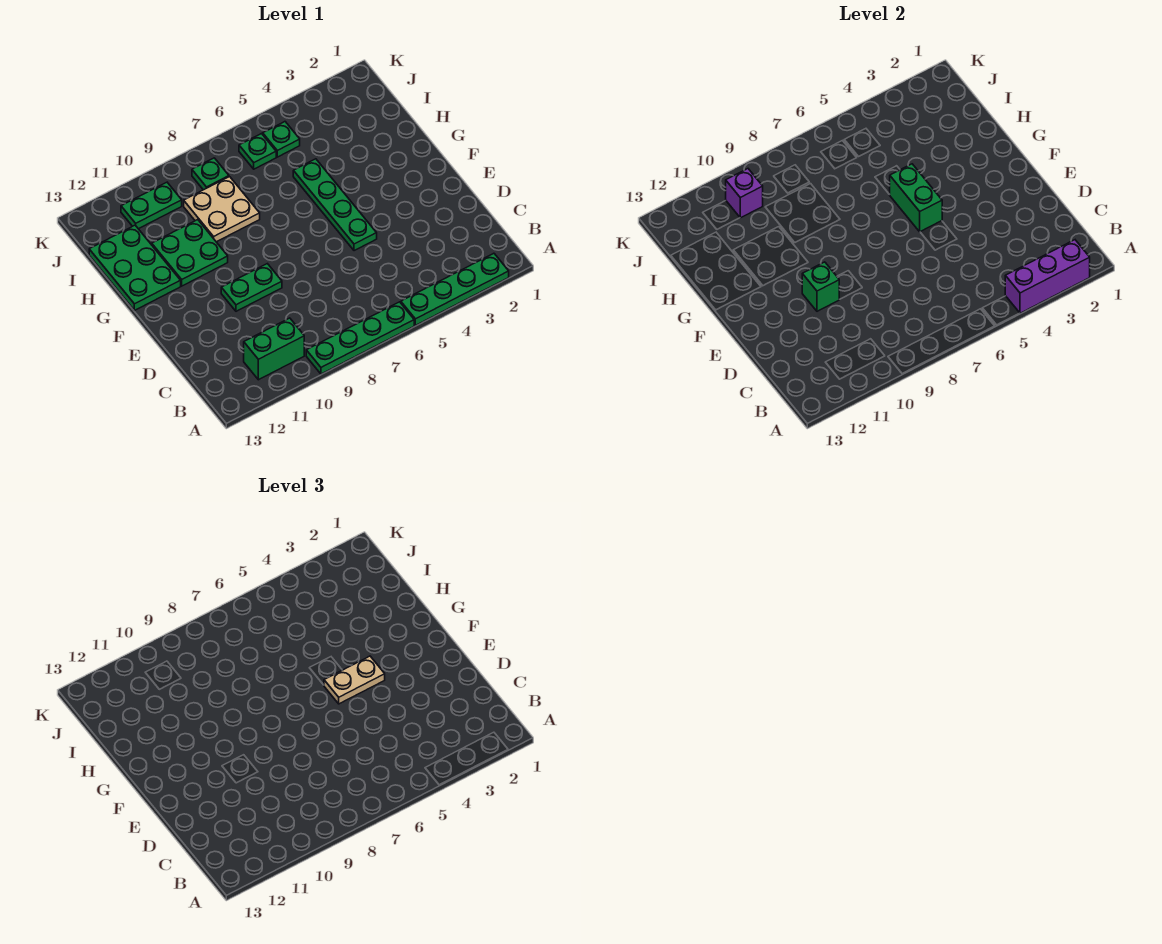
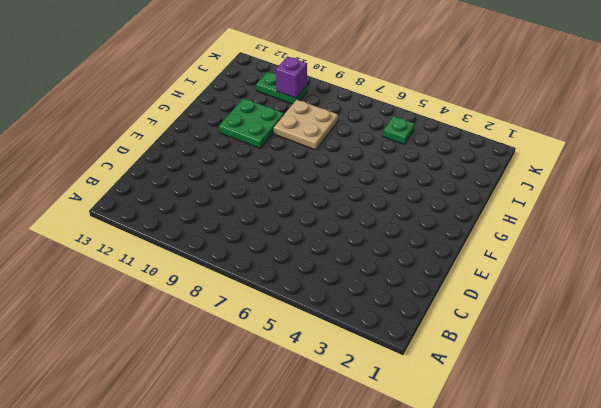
none -> green plate A2:A5 level 1
none -> green plate A6:A9 level 1
none -> green brick B10:B11 level 1

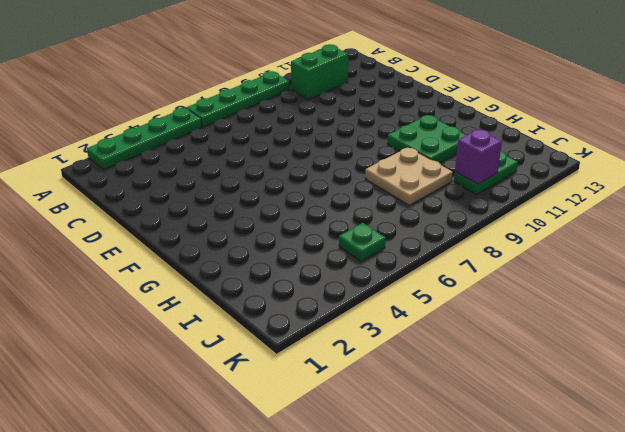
none -> green plate E5:H5 level 1
none -> green plate E9:E10 level 1
none -> green plate G12:I13 level 1

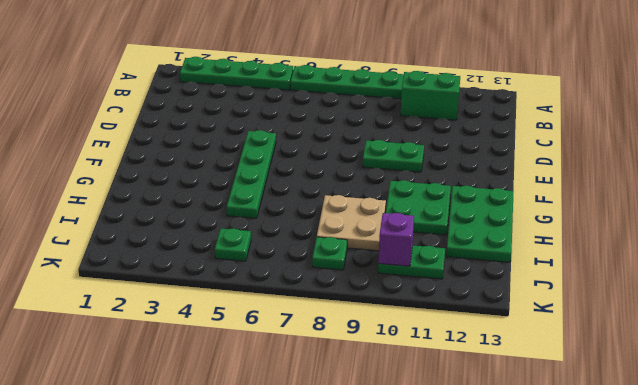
none -> green plate J6 level 1
none -> purple brick A2:A4 level 2
none -> green brick E10 level 2

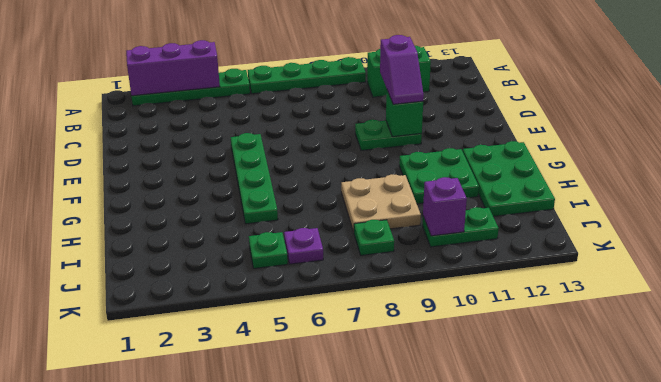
purple slope D10:E10 level 3 top D -> none
purple plate J6 level 1 -> green plate J6 level 1
none -> green brick F5:G5 level 2
none -> tan plate F4:F5 level 3

